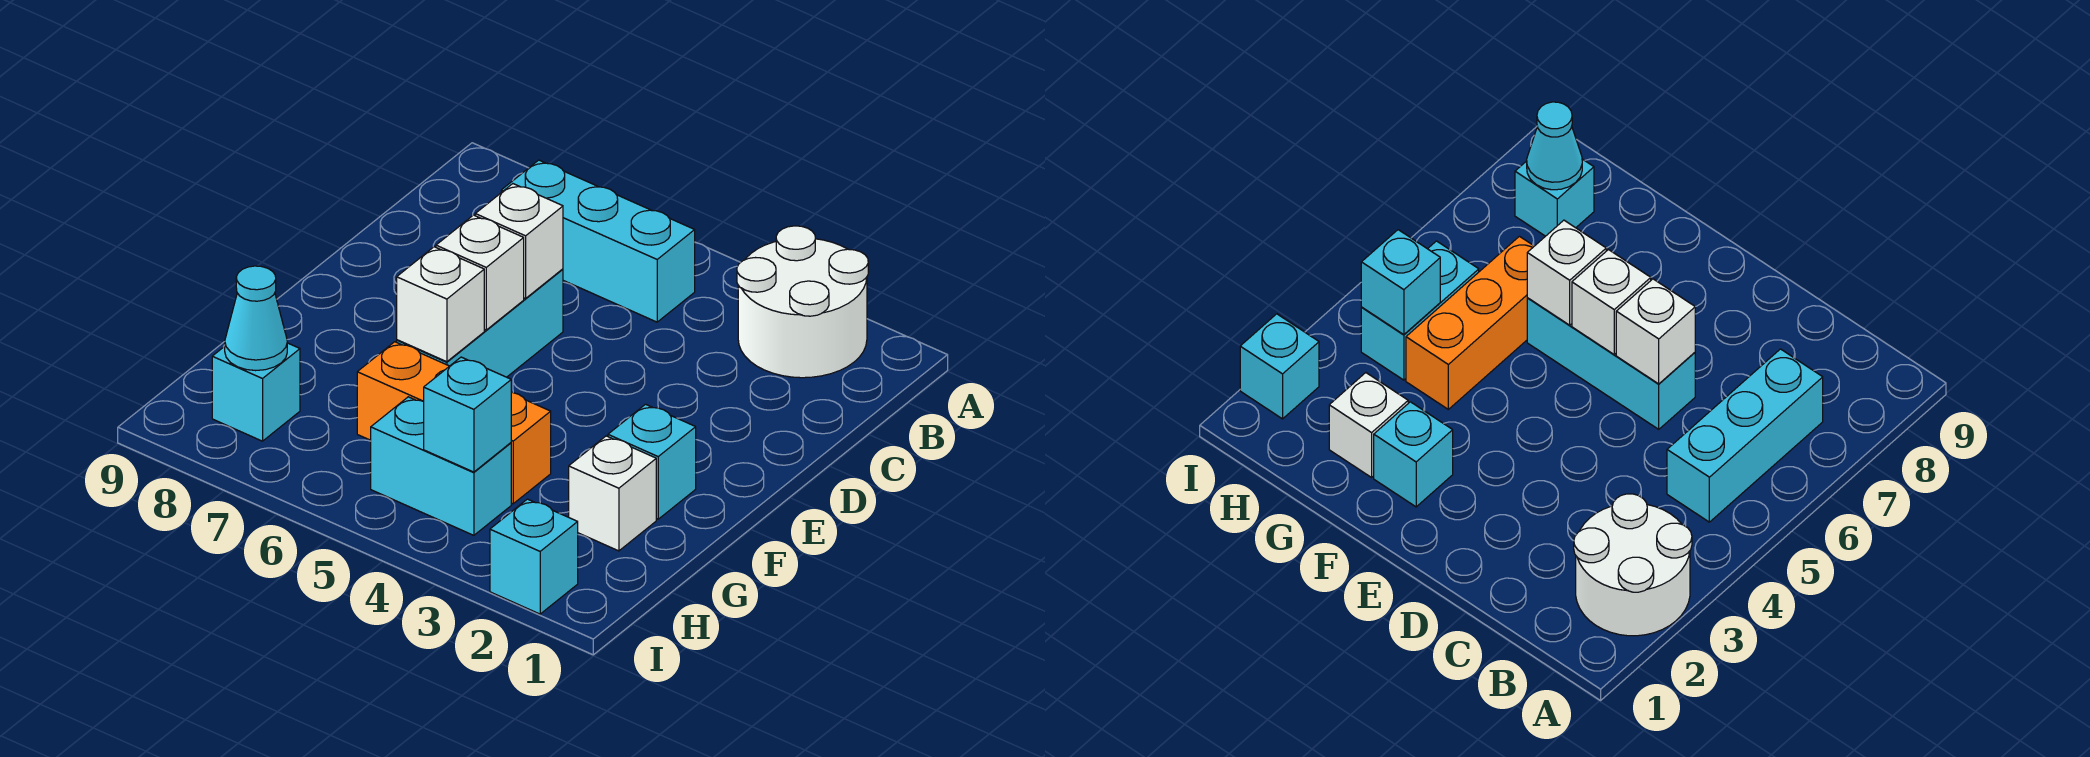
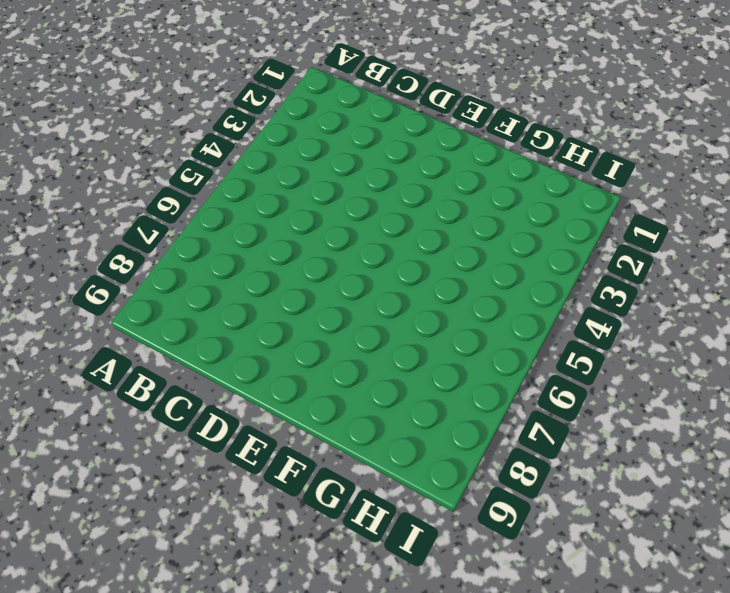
none -> white round brick A2:B3 level 1
none -> cyan brick B5:B7 level 1
none -> cyan brick D6:F6 level 1

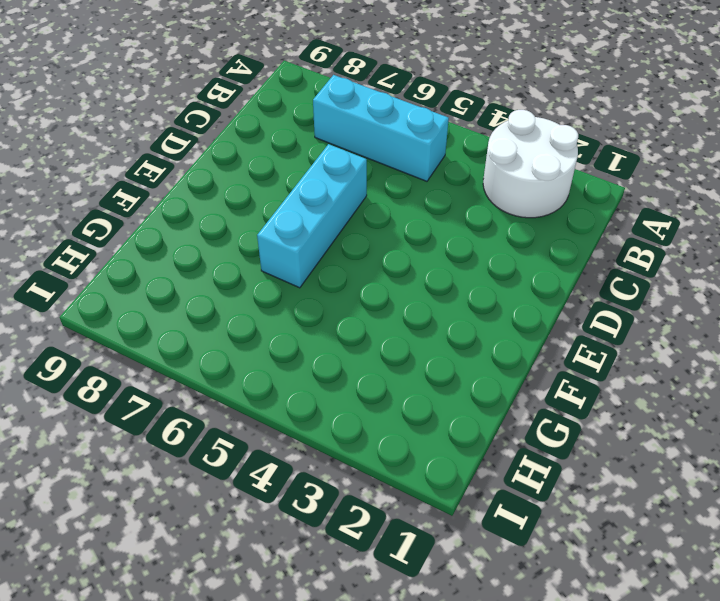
none -> cyan brick F2 level 1
none -> white brick G2 level 1
none -> orange brick G4:G6 level 1

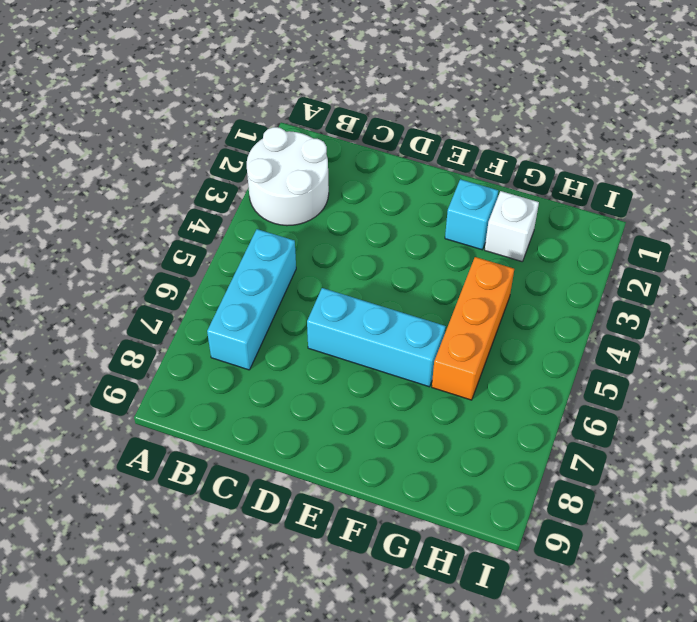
none -> cyan brick H4:H5 level 1
none -> cyan brick H8 level 1
none -> cyan brick I2 level 1

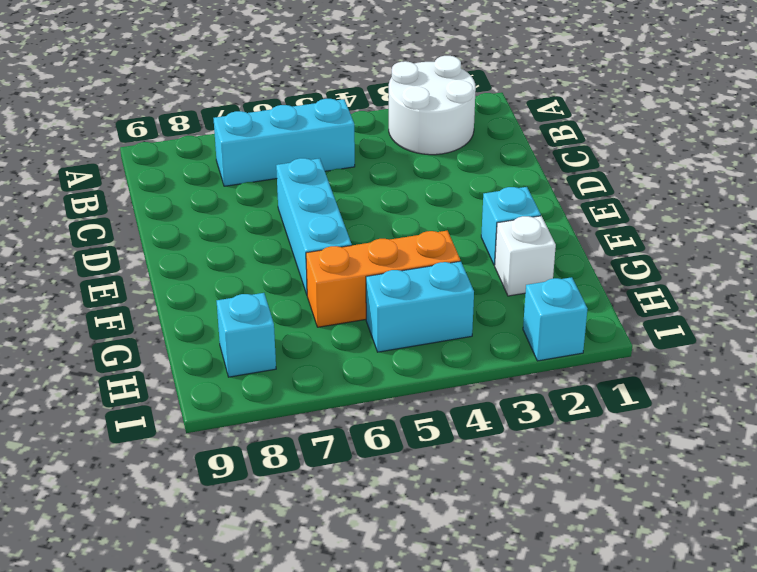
none -> white brick D6 level 2
none -> white brick E6 level 2
none -> white brick F6 level 2

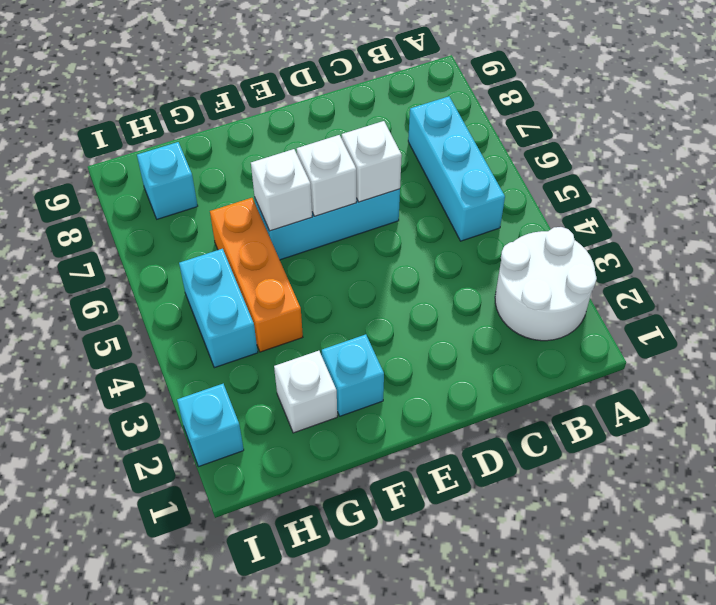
none -> cyan brick H4 level 2
none -> cyan cone H8 level 2

